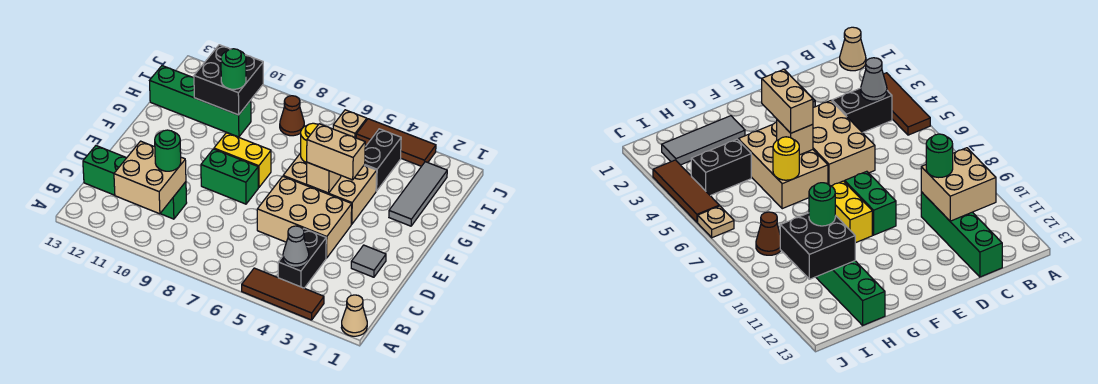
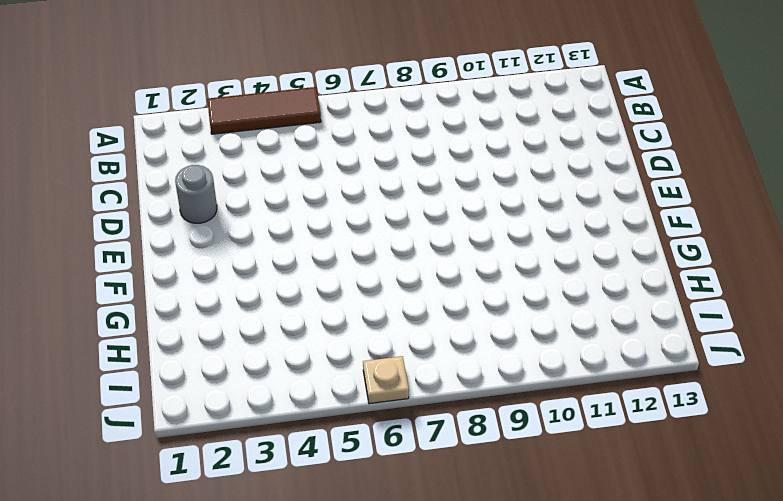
grey round brick D2 level 1 -> grey tile D2 level 1
none -> tan cone A1 level 1
none -> black brick B4:C4 level 1
none -> green brick C10:C13 level 1

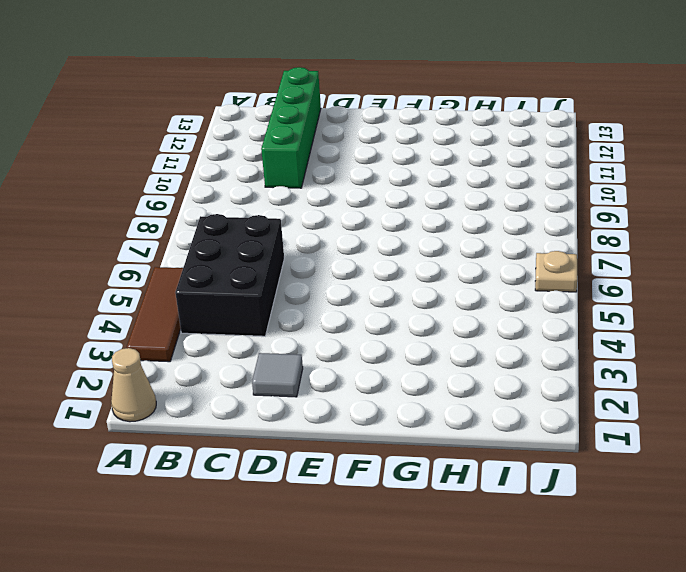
black brick B4:C6 level 1 -> black brick B4:C4 level 1
none -> tan brick D4:E6 level 1
none -> green brick E8:E9 level 1
none -> tan brick F4:G6 level 1

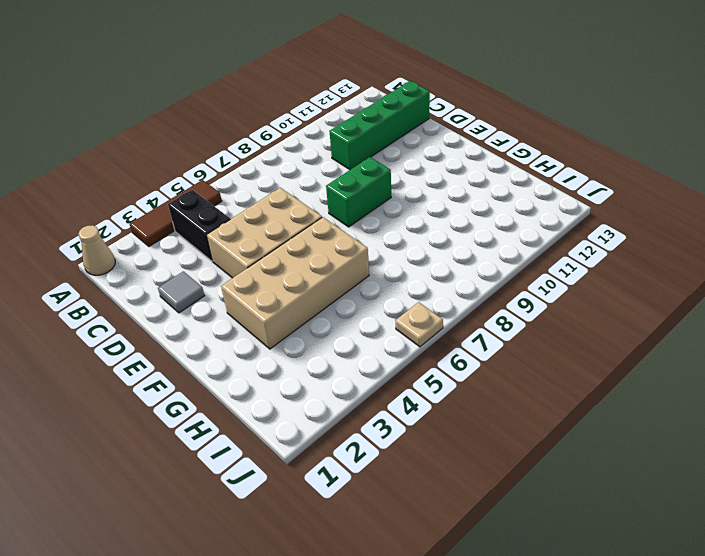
tan brick F3:G6 level 1 -> tan brick F4:G6 level 1
none -> yellow brick F8:F9 level 1
none -> grey tile G2:I2 level 1
none -> black brick H4:I4 level 1

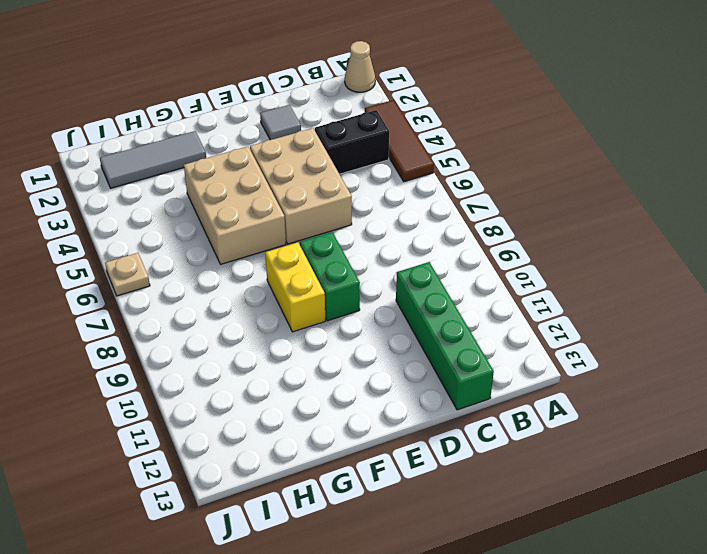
none -> black brick H4:I4 level 1
none -> green brick H10:H13 level 1
none -> brown cone I8 level 1

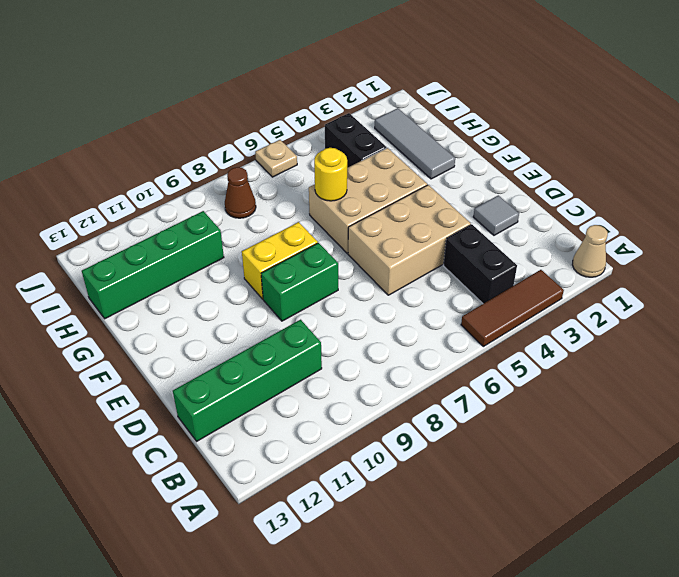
none -> brown tile J3:J5 level 1
none -> grey cone B4 level 2
none -> tan brick B10:C11 level 2

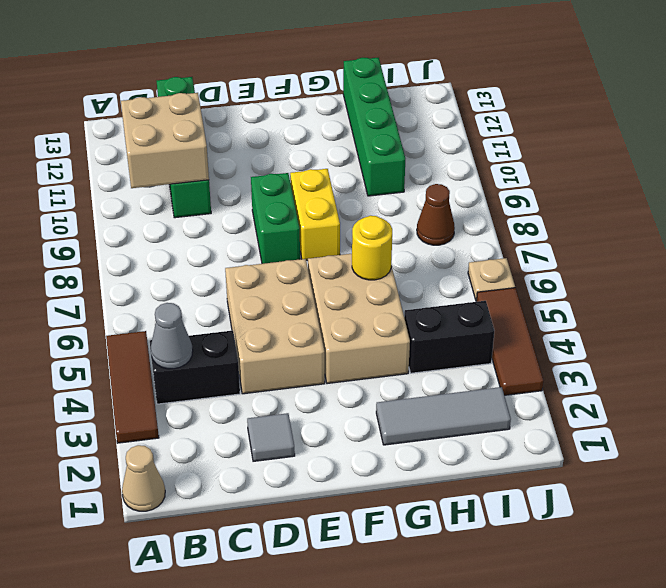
none -> tan brick F5 level 2
none -> black brick H10:I11 level 2
none -> green round brick C10 level 3

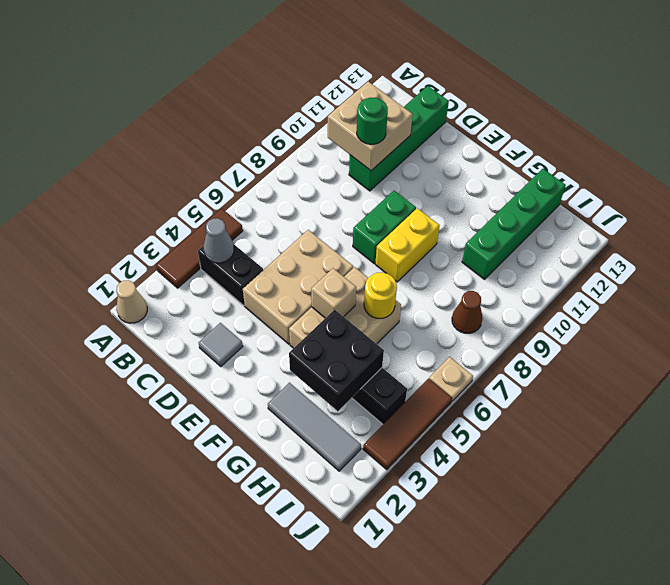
black brick G3:H4 level 2 -> black brick H10:I11 level 2
none -> tan brick F4:F5 level 3
none -> green round brick H10 level 3

